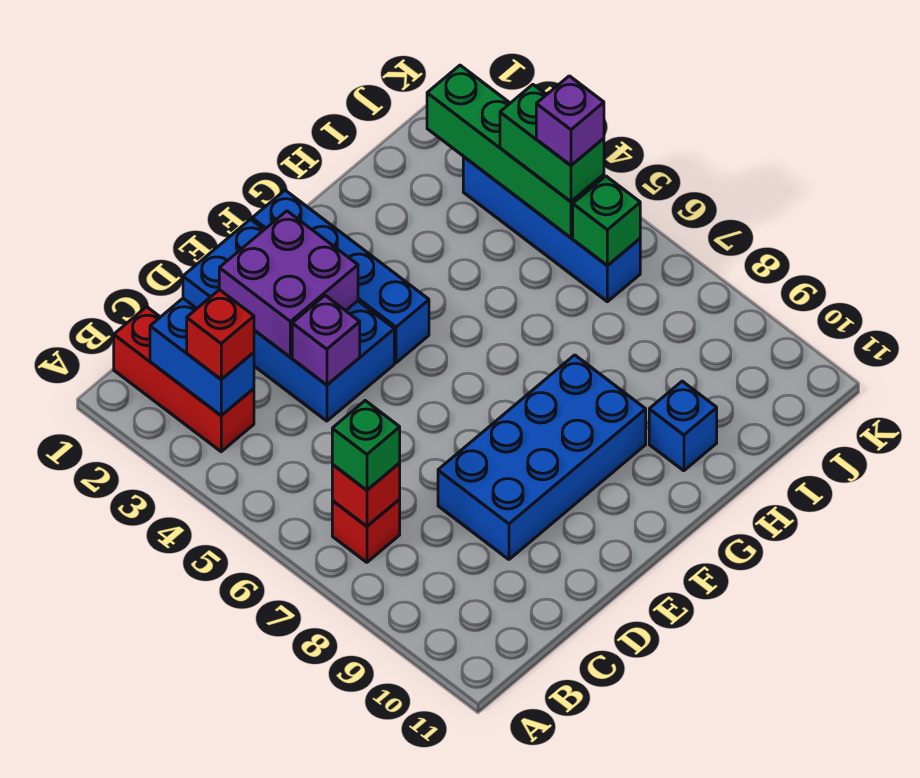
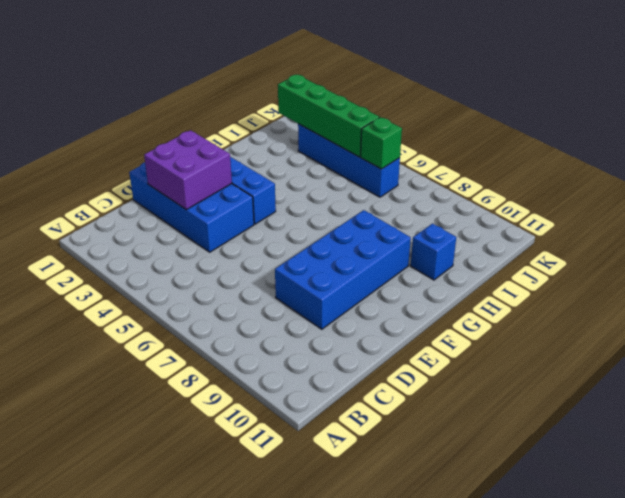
none -> red brick B1:B3 level 1
none -> red brick B7 level 1
none -> blue brick B2:B3 level 2

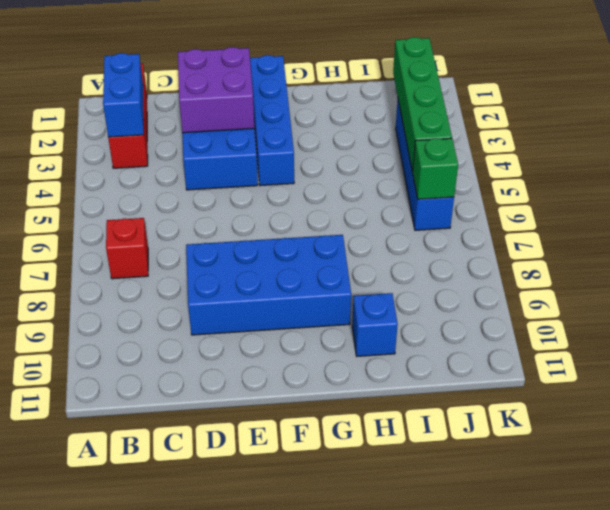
none -> red brick B7 level 2
none -> purple brick D4 level 2
none -> red brick B3 level 3

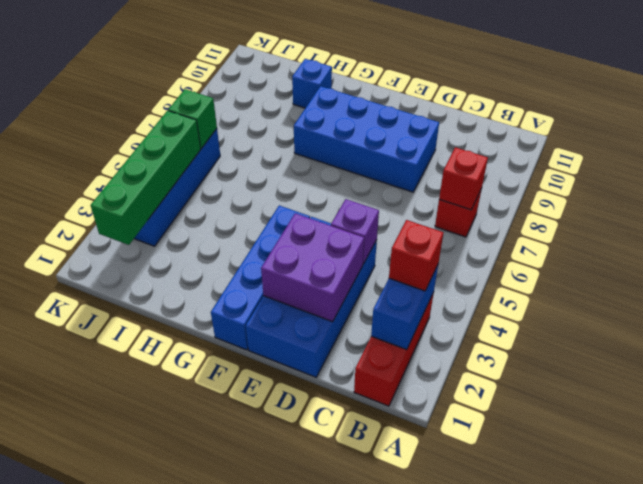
none -> green brick B7 level 3
none -> green brick J4:J5 level 3
none -> purple brick J5 level 4

